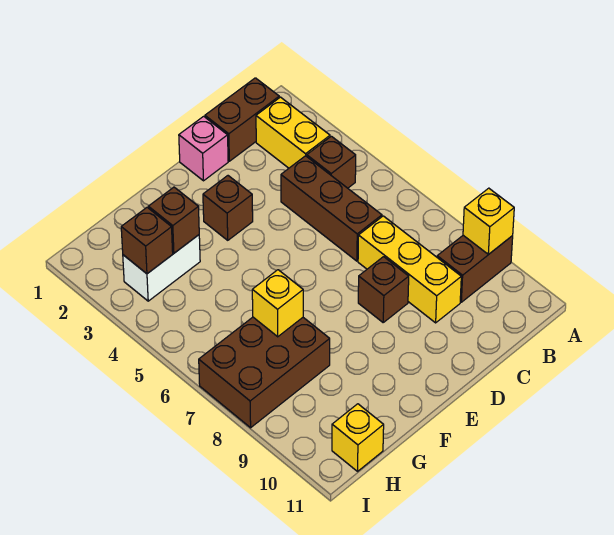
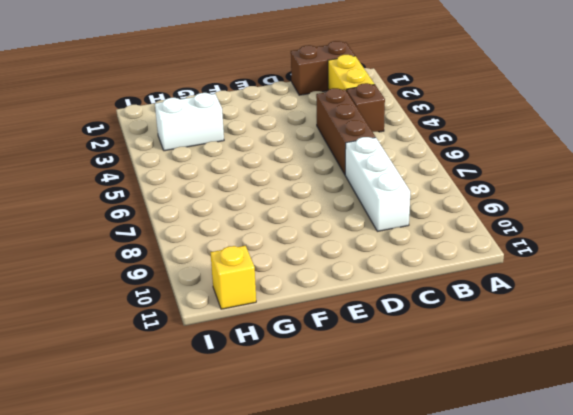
white brick C7:C9 level 1 -> yellow brick C7:C9 level 1
none -> brown brick A9:B9 level 1
none -> pink brick D1 level 1
none -> brown brick D8 level 1

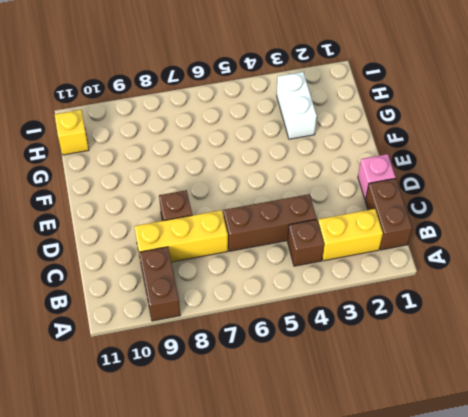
none -> brown brick E3 level 1
none -> brown brick G7:I8 level 1
none -> yellow brick A9 level 2

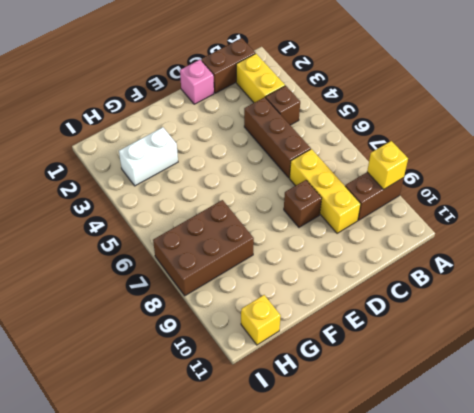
none -> brown brick E3 level 1
none -> brown brick G3 level 2
none -> yellow brick G7 level 2

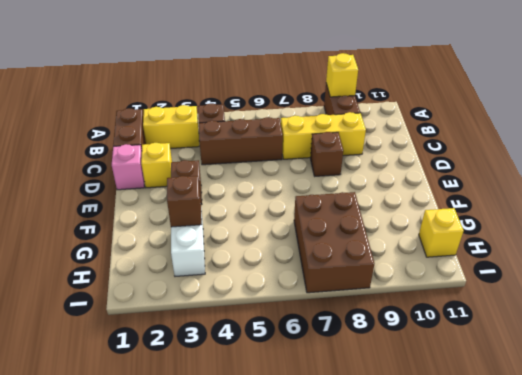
yellow brick D2 level 1 -> yellow brick G7 level 2
none -> brown brick H3 level 2

